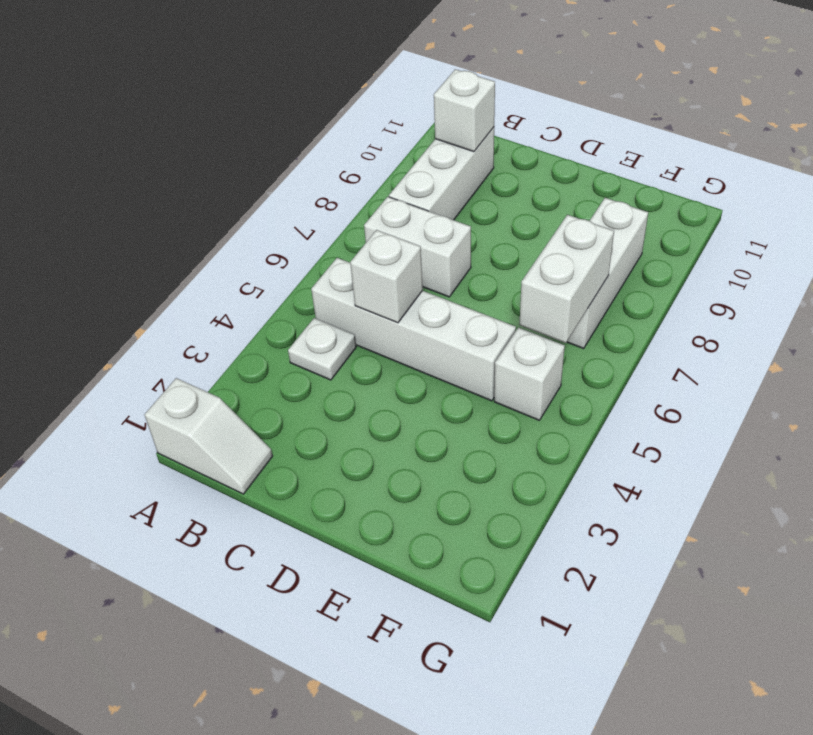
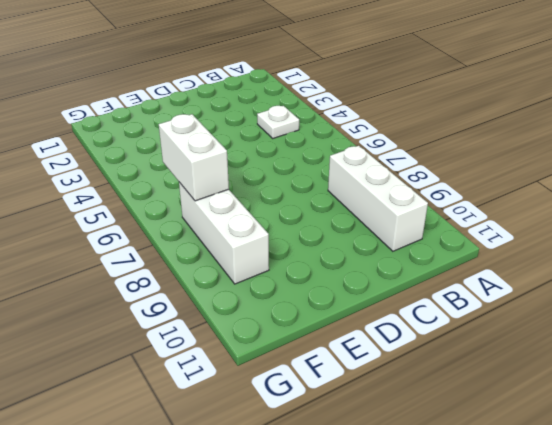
none -> white slope A1:B1 level 1 top A
none -> white brick B5:E5 level 1

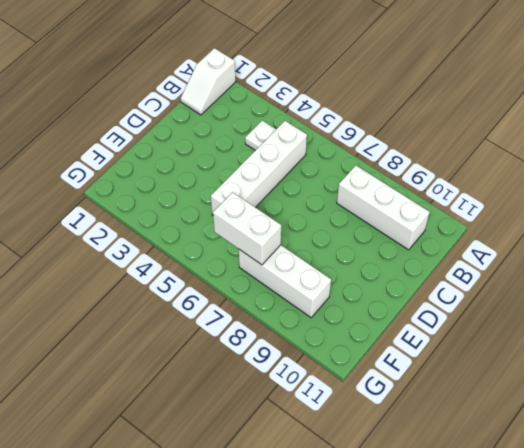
none -> white brick B7:C7 level 1
none -> white brick F5 level 1

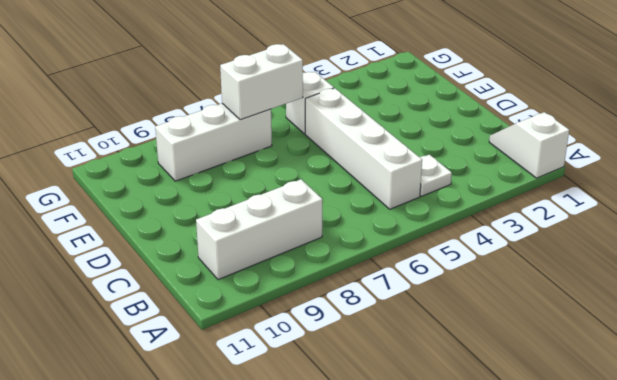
none -> white brick B7:C7 level 1
none -> white brick B10 level 2

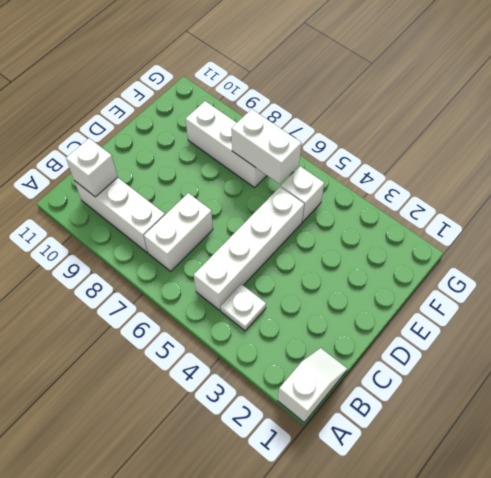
none -> white brick C5 level 2

